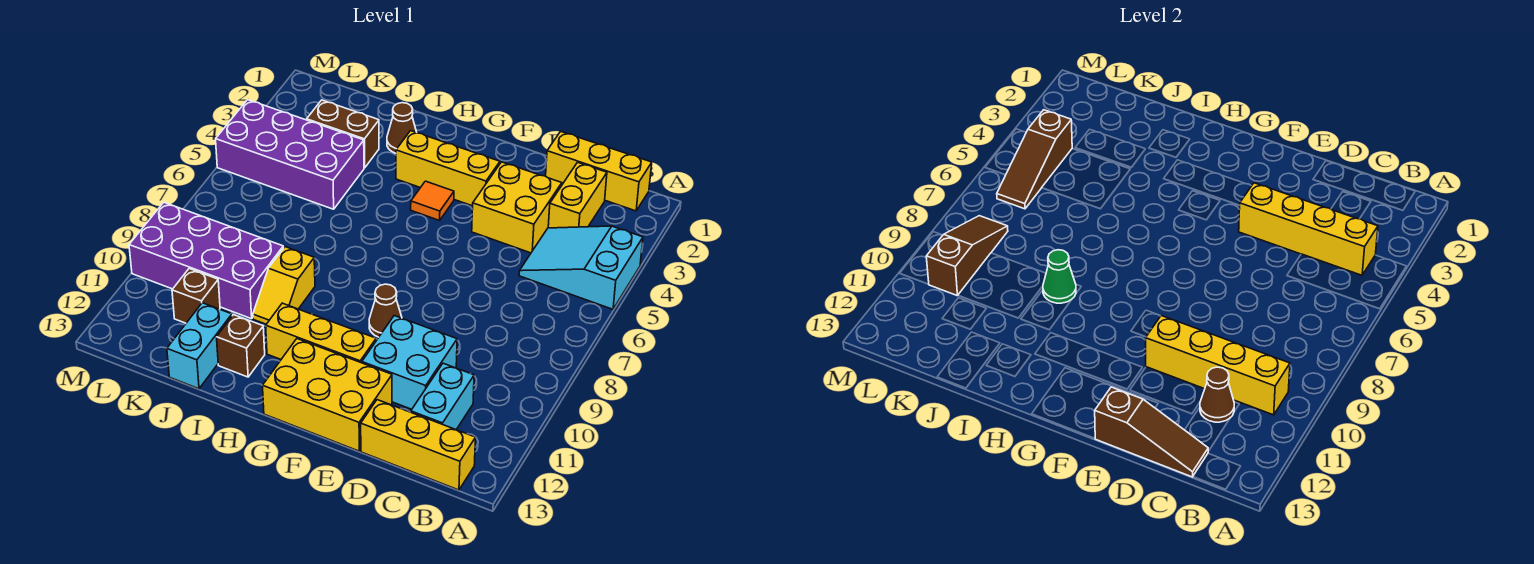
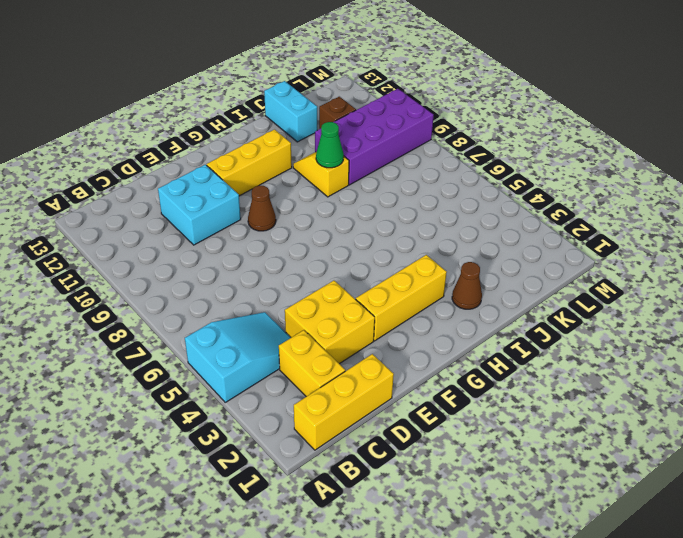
none -> yellow brick B13:D13 level 1
none -> cyan brick C11:C12 level 1
none -> yellow brick E12:G13 level 1

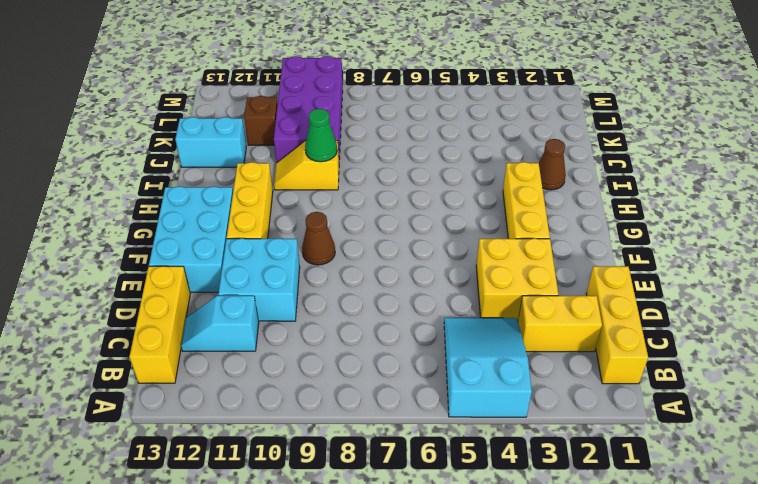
cyan slope C11:C12 level 1 top 11 -> cyan brick C11:C12 level 1
cyan brick E12:G13 level 1 -> yellow brick E12:G13 level 1
none -> orange tile G4 level 1
none -> brown brick I12 level 1
none -> brown brick J3:K3 level 1

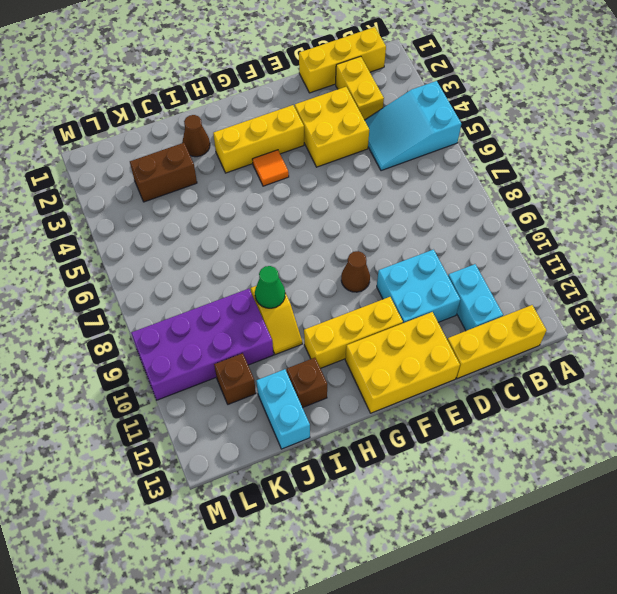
none -> purple brick J4:M5 level 1
none -> yellow brick B4:E4 level 2
none -> yellow brick B10:E10 level 2

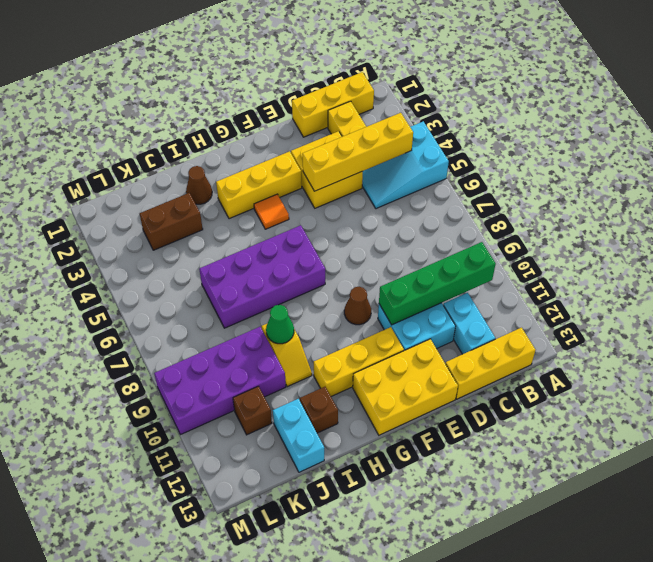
green brick B10:E10 level 2 -> yellow brick B10:E10 level 2
purple brick G6:J7 level 1 -> purple brick J4:M5 level 1
none -> brown cone C11 level 2
none -> brown slope C13:E13 level 2 top E
none -> brown slope L4:L6 level 2 top 4

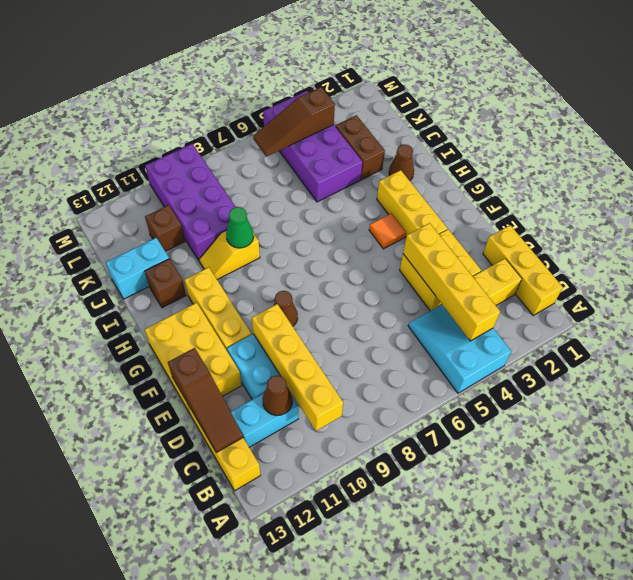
none -> brown slope L8:L10 level 2 top 10

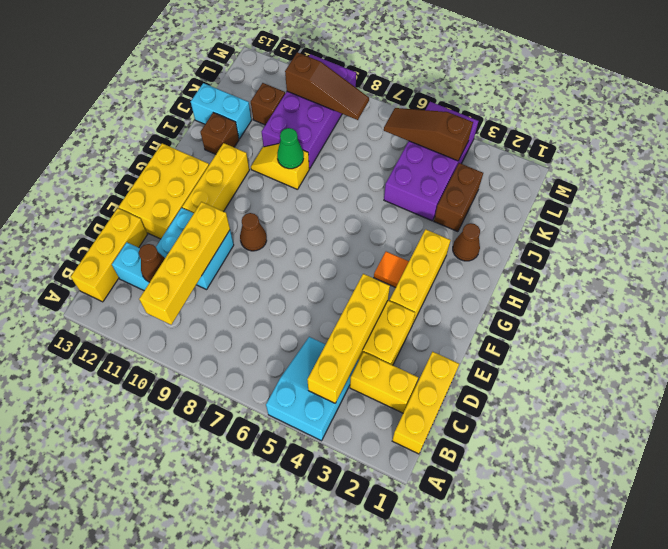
none -> brown slope C13:E13 level 2 top E

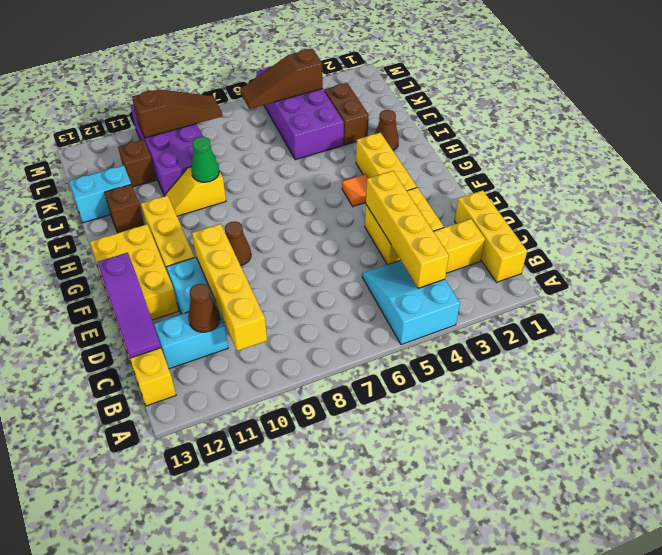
purple slope C13:E13 level 2 top E -> brown slope C13:E13 level 2 top E

